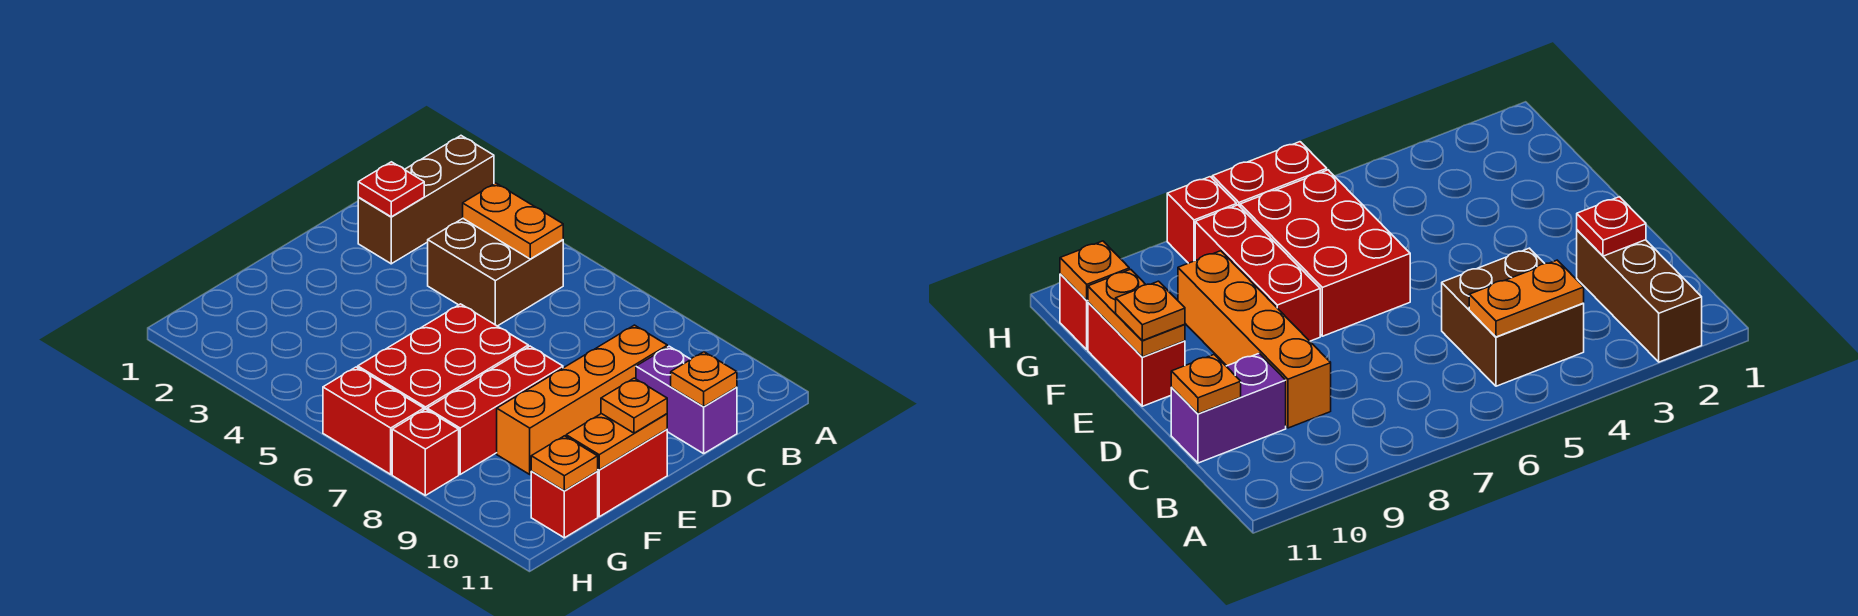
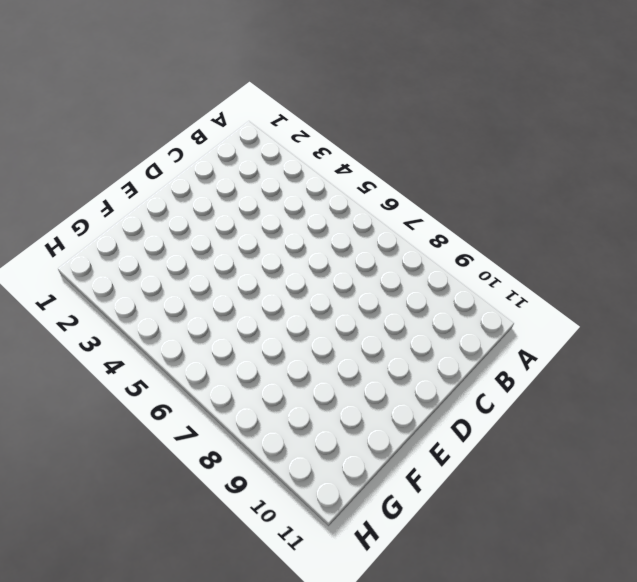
none -> brown brick A2:C2 level 1
none -> brown brick B4:C5 level 1
none -> orange brick C9:F9 level 1

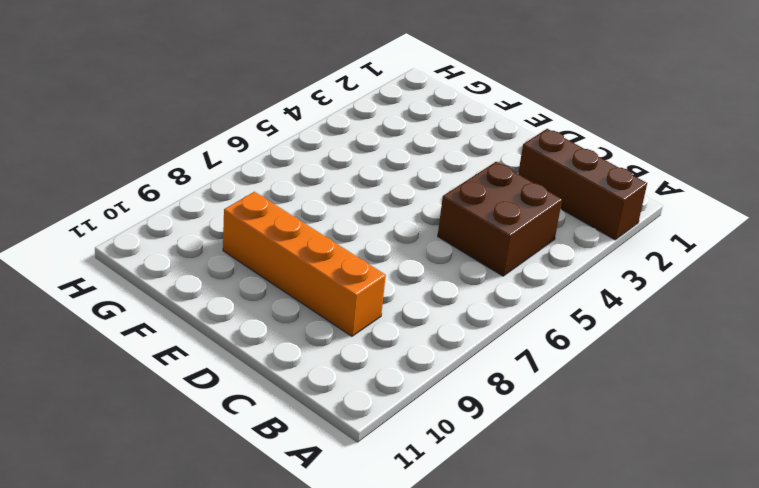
none -> purple brick C10:C11 level 1
none -> red brick E6:G7 level 1
none -> red brick E8:G8 level 1

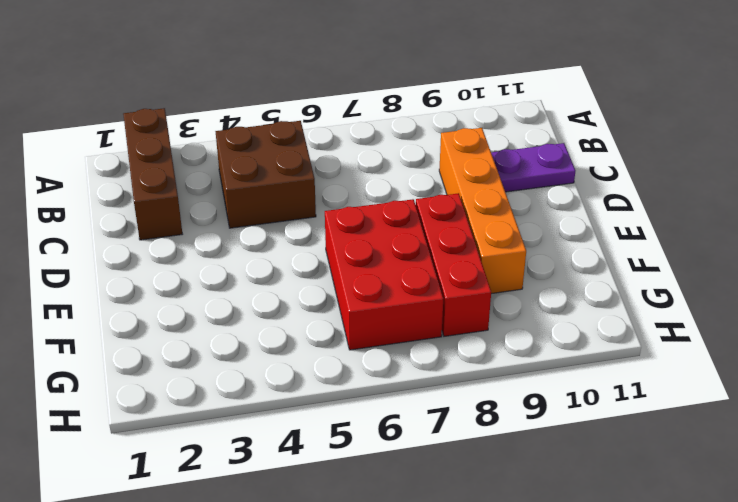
purple plate C10:C11 level 1 -> purple brick C10:C11 level 1
none -> red brick E11:F11 level 1
none -> red brick G11 level 1
none -> red brick H6:H7 level 1

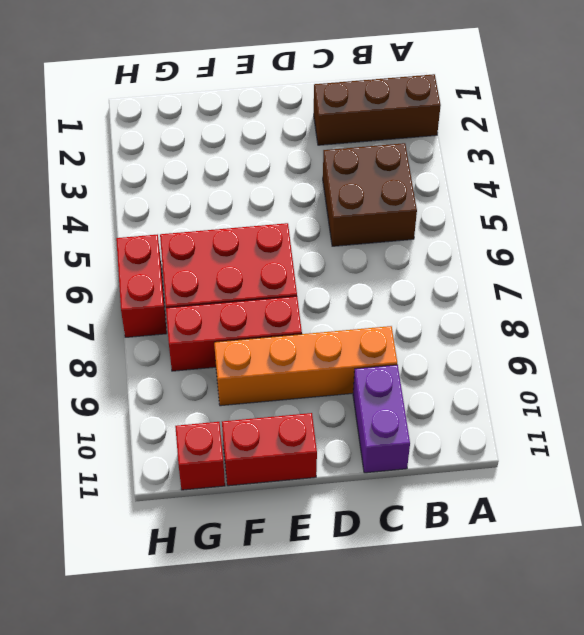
none -> red brick H8 level 1
none -> orange plate B4:B5 level 2
none -> red plate C2 level 2

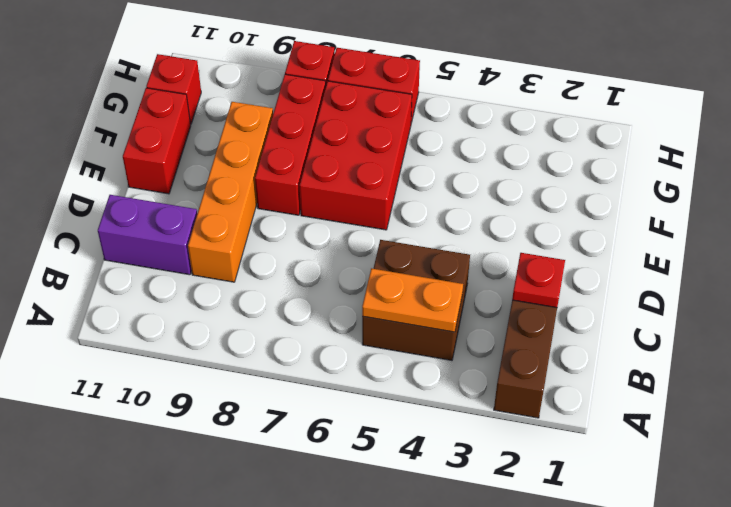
none -> orange plate C11 level 2
none -> orange plate E11:F11 level 2
none -> orange plate G11 level 2

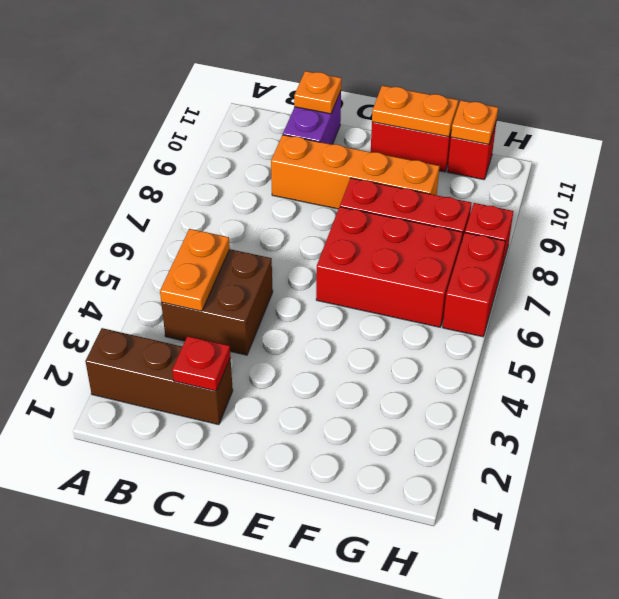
none -> orange plate E11 level 3

